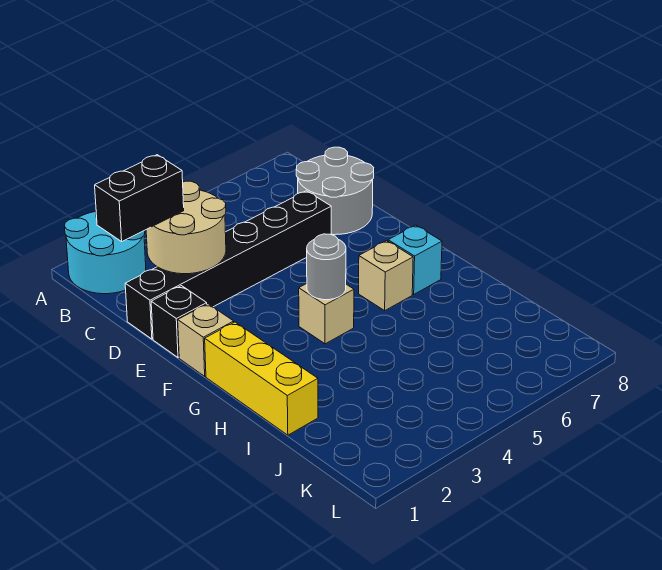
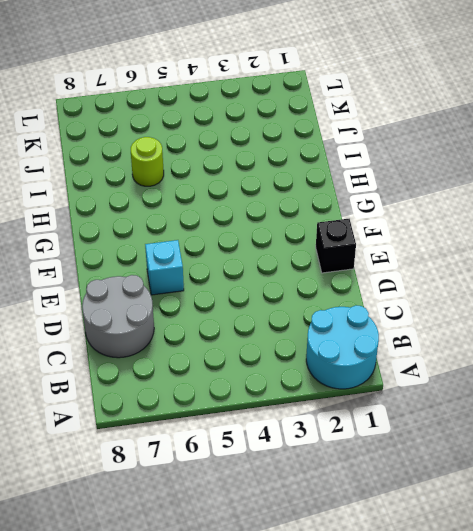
cyan brick E6 level 1 -> cyan brick G7 level 1
lime round brick I6 level 1 -> none
none -> black brick D1:D6 level 1
none -> tan brick F1 level 1
none -> yellow brick G1:I1 level 1

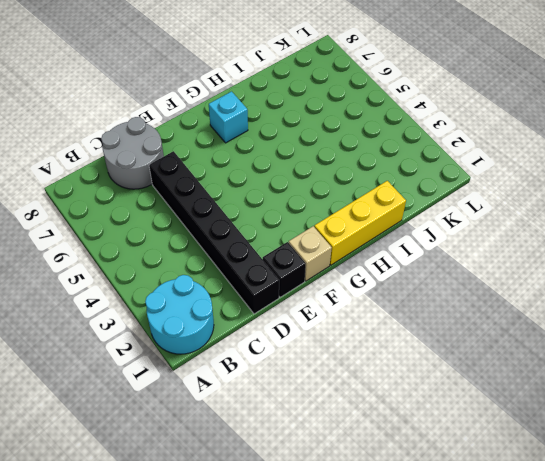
none -> tan brick G4 level 1
none -> tan brick G6 level 1
none -> tan round brick C2:D3 level 2

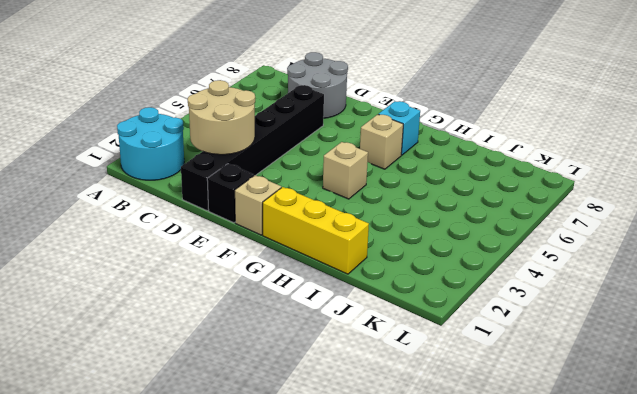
none -> grey round brick G4 level 2
none -> black brick C1:C2 level 3

